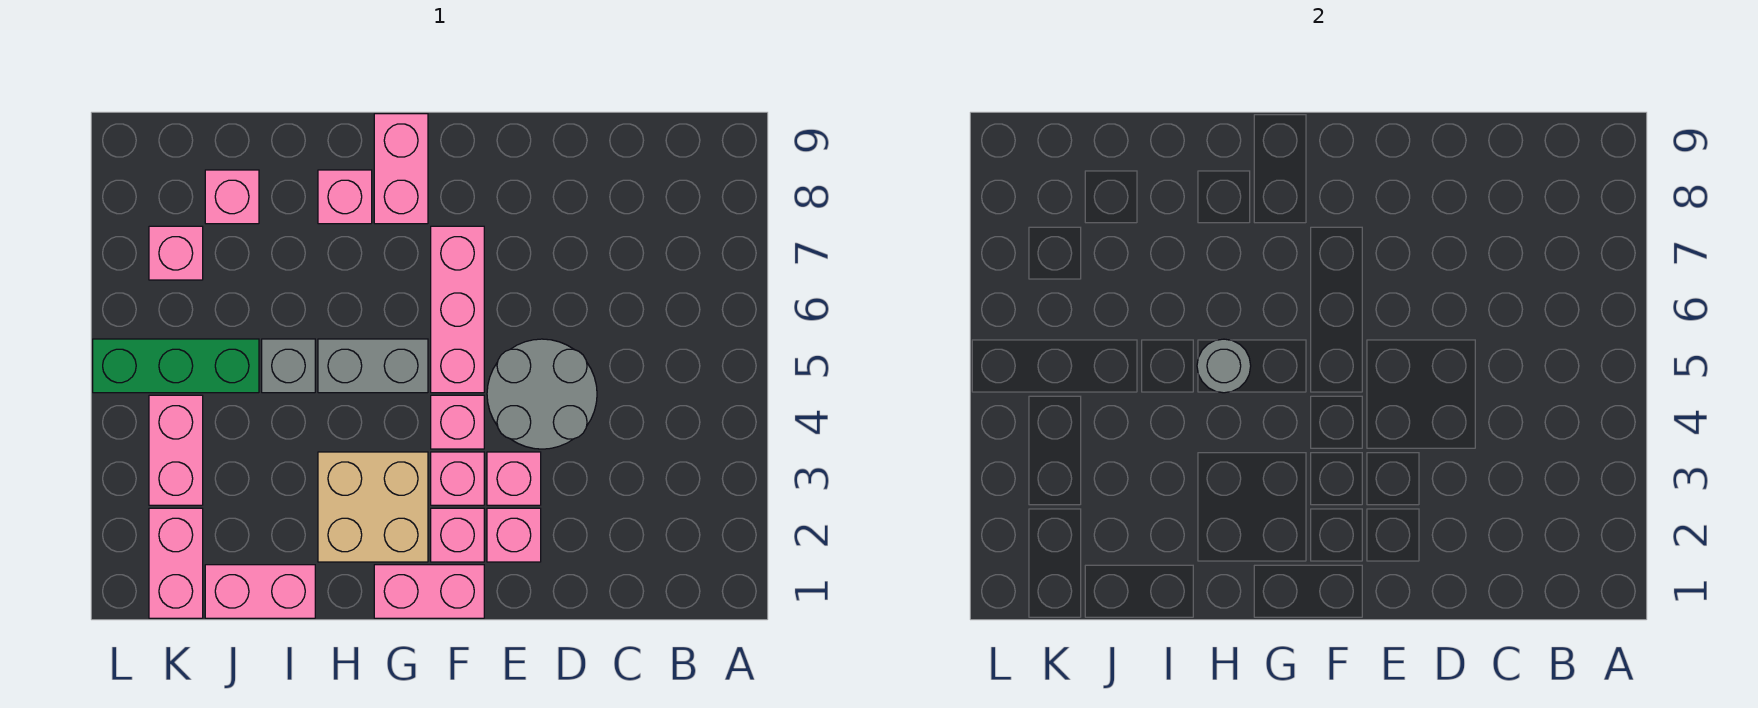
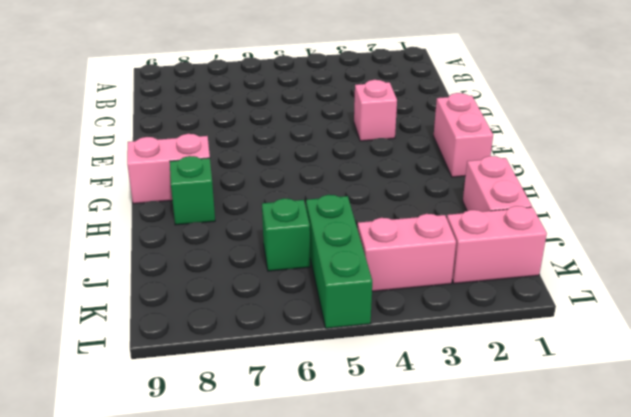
green brick H8 level 1 -> pink brick H8 level 1
green brick J6 level 1 -> none
none -> grey round brick D4:E5 level 1
none -> pink brick E2 level 1
none -> pink brick F2 level 1

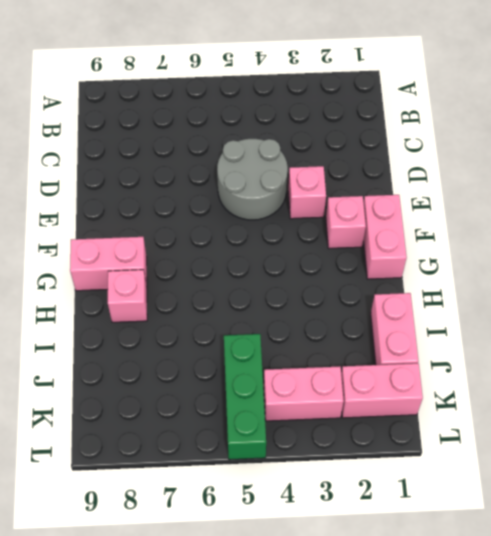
none -> pink brick E2 level 1
none -> pink brick F3 level 1
none -> pink brick F4 level 1

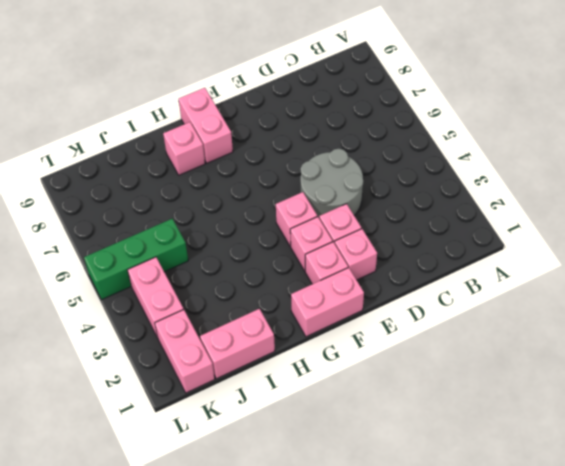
none -> pink brick F5:F7 level 1
none -> tan brick G2:H3 level 1
none -> grey brick G5:H5 level 1

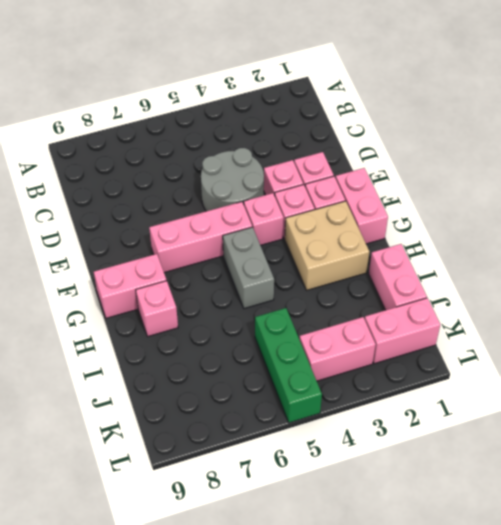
none -> grey brick I5 level 1
none -> pink brick J8 level 1
none -> pink brick K7 level 1

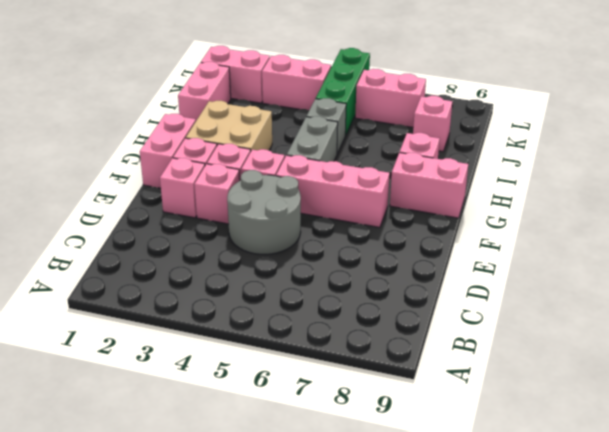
pink brick K6:K7 level 1 -> pink brick K7 level 1
none -> grey round brick H5 level 2

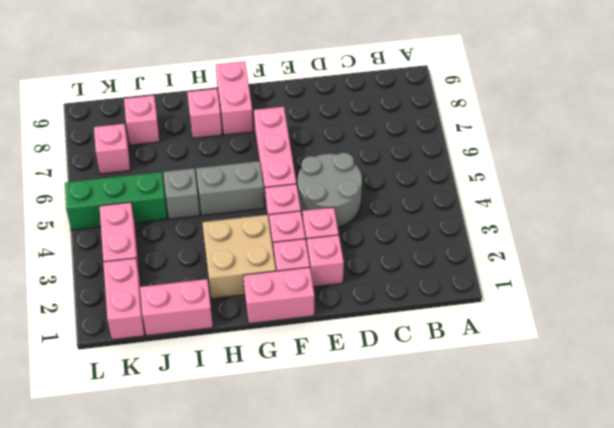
none -> grey round brick H5 level 2

